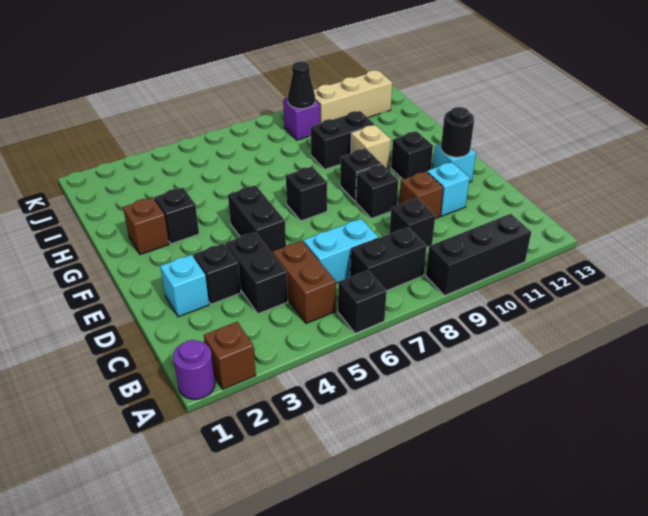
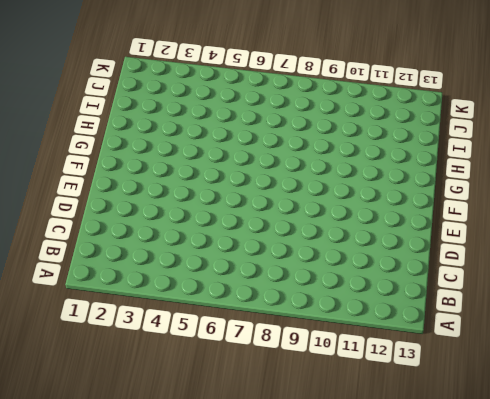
none -> purple round brick A1 level 1
none -> brown brick A2 level 1
none -> black brick A6 level 1

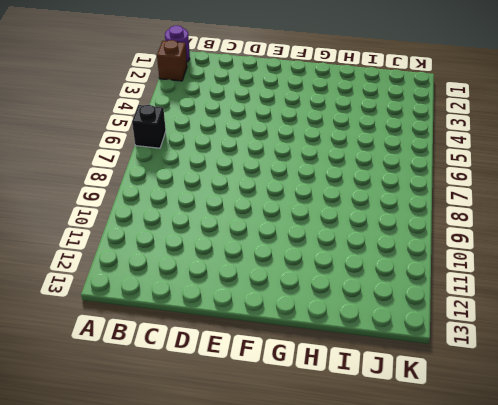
none -> black brick A9:A11 level 1
none -> brown brick B5:C5 level 1
none -> black brick B7:B8 level 1

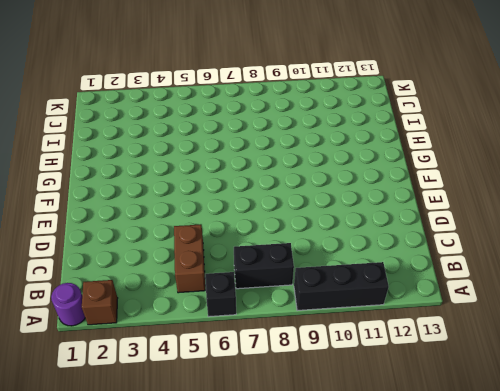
none -> black brick C4:D4 level 1
none -> cyan brick C6:C7 level 1
none -> black brick C9 level 1

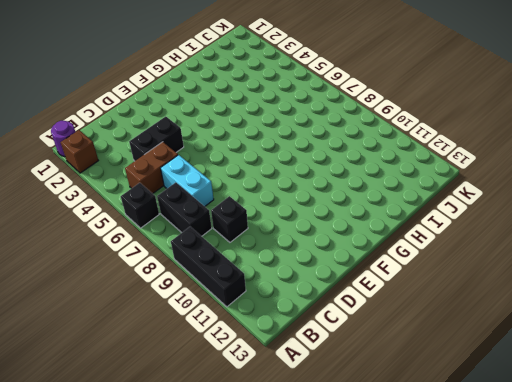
none -> cyan brick D2 level 1
none -> black brick D3 level 1
none -> brown brick D10 level 1

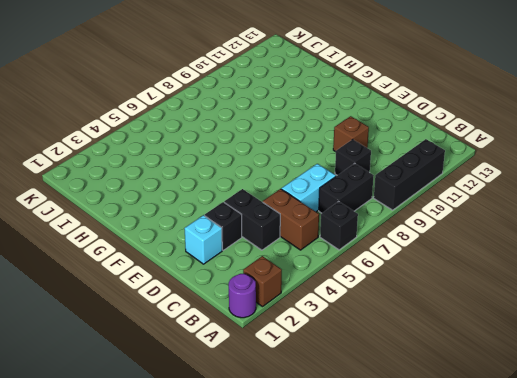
none -> cyan brick D11 level 1
none -> black brick E5:F5 level 1
none -> black brick E9 level 1

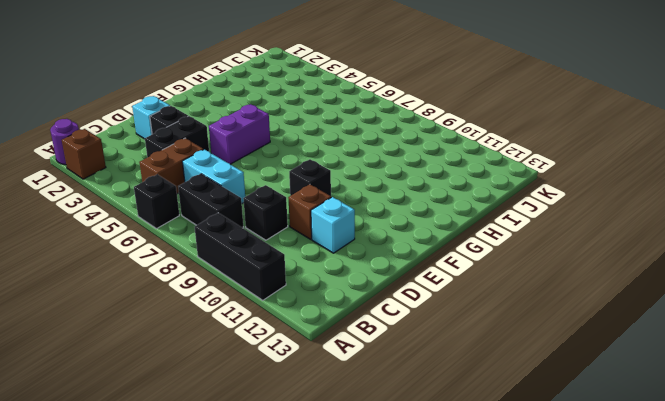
purple brick E5:F5 level 1 -> black brick E5:F5 level 1
none -> cyan brick E12 level 1
none -> black brick F7 level 1
none -> black brick F9 level 1

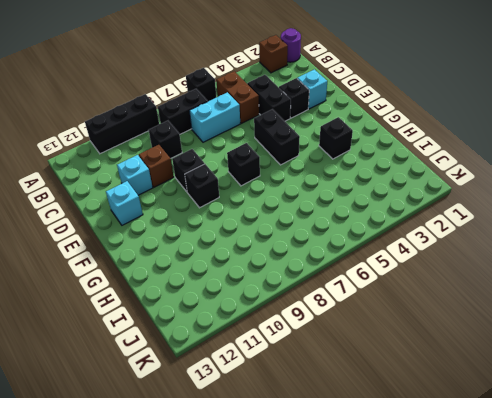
none -> black brick F11 level 1
none -> brown brick G2 level 1
none -> tan brick G10 level 1

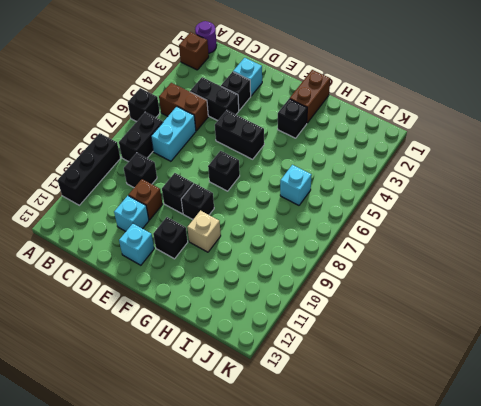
brown brick G1:G2 level 1 -> brown brick G2 level 1
cyan brick I6 level 1 -> none
none -> black brick H9:H10 level 1
none -> purple brick J9 level 1
none -> tan brick J10:J12 level 1

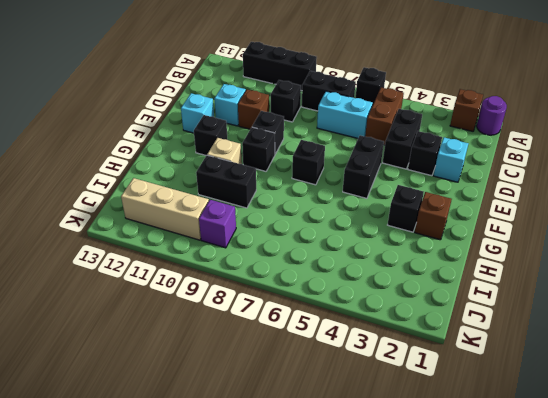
none -> black round brick E12 level 2
none -> black cone J9 level 2

